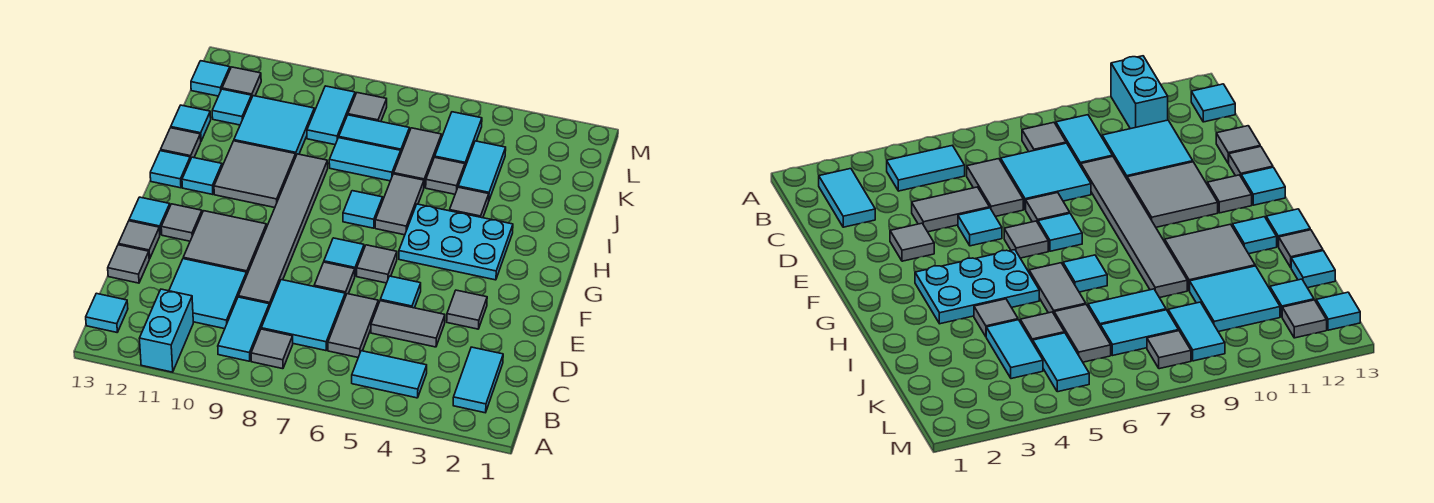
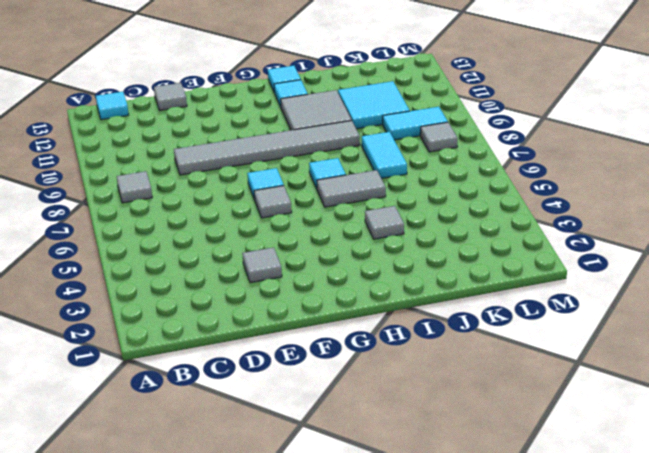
none -> cyan brick A11:B11 level 1
none -> cyan tile B2:C2 level 1
none -> cyan tile B4:B5 level 1
none -> cyan tile B9:C9 level 1

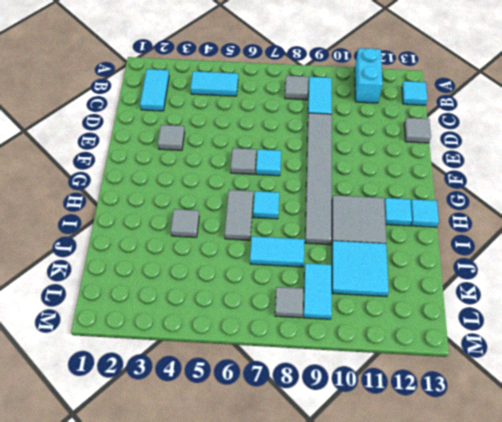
none -> grey tile C6:D6 level 1
none -> cyan tile C7:D8 level 1
none -> cyan tile C10:D11 level 1
none -> grey tile D4:D5 level 1

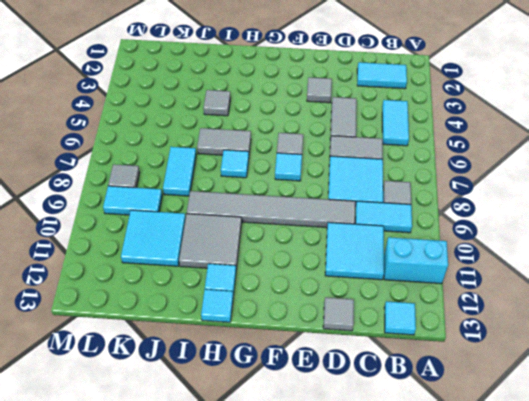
none -> cyan tile E5 level 1
none -> grey tile E7 level 1
none -> grey tile E10:F11 level 1
none -> grey tile E13 level 1

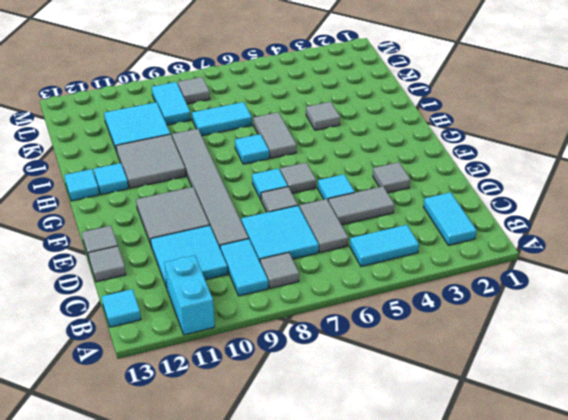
none -> grey tile F12 level 1
none -> cyan tile F13 level 1
none -> cyan plate G3:H5 level 1
none -> grey tile I13 level 1

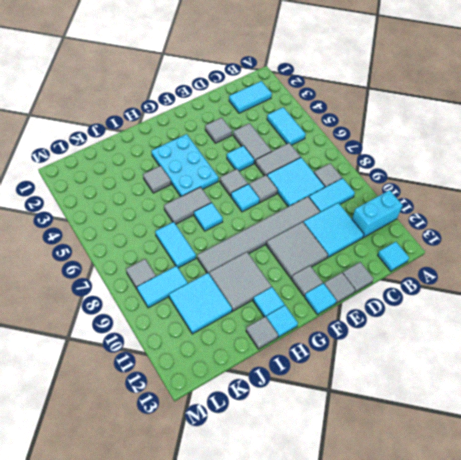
none -> cyan tile J4:K4 level 1
none -> grey tile J5 level 1
none -> grey tile J6:K6 level 1
none -> cyan tile J13 level 1

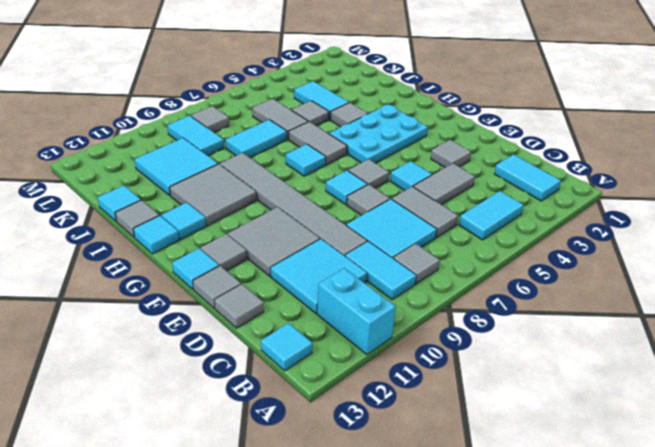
none -> cyan tile K5:L5 level 1
none -> cyan tile K7:K8 level 1
none -> cyan tile K12 level 1
none -> grey tile L12 level 1

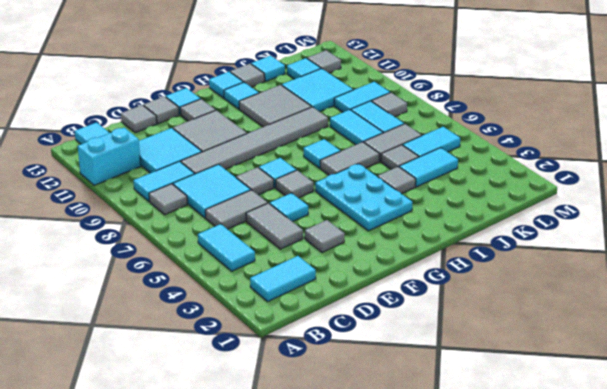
none -> cyan tile L13 level 1

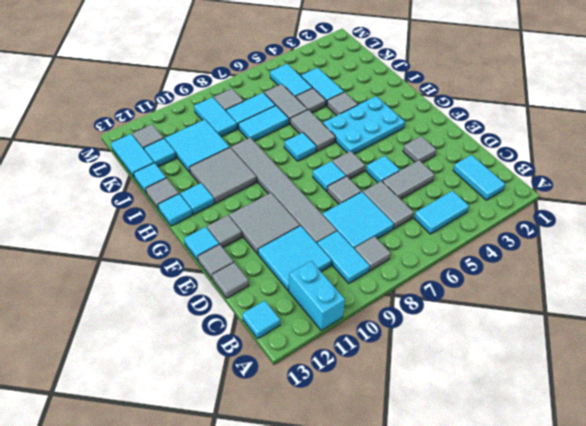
cyan tile K13:L13 level 1 -> cyan tile L13 level 1

